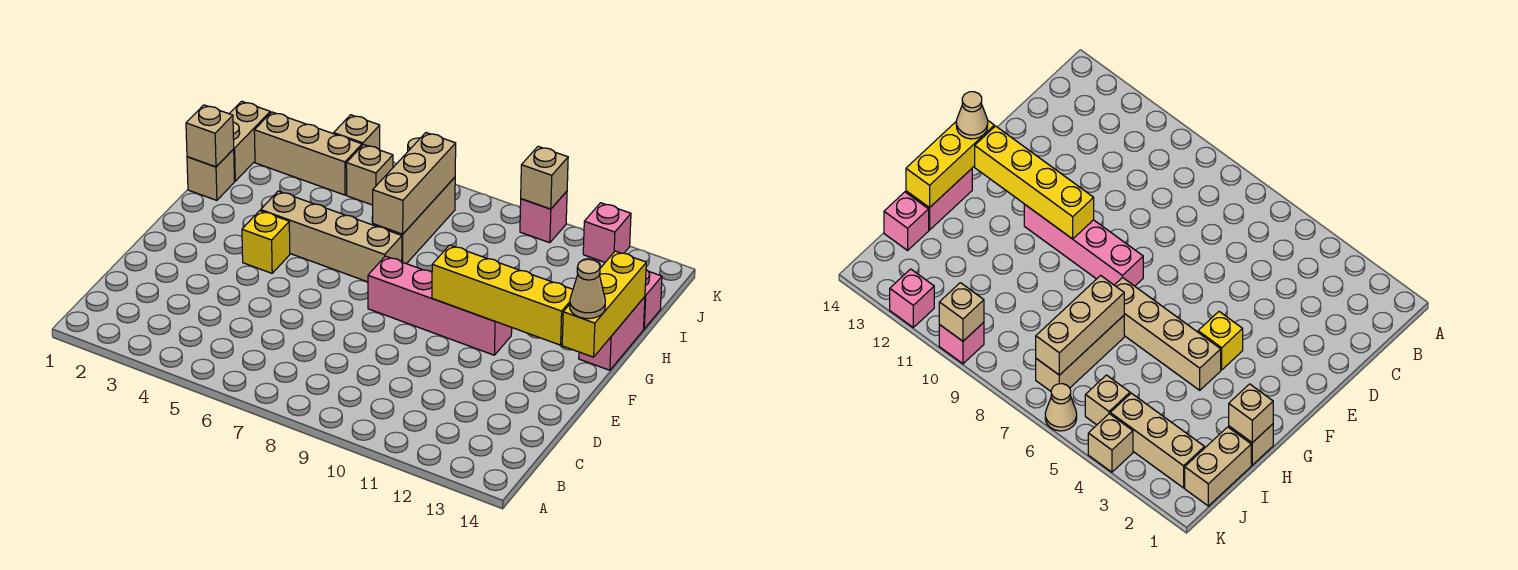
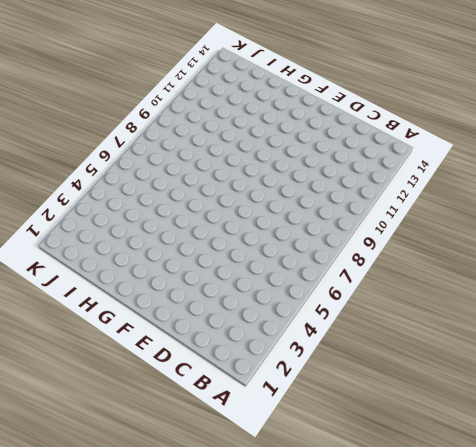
none -> yellow brick F4 level 1
none -> pink brick F8:F11 level 1
none -> tan brick G4:G7 level 1

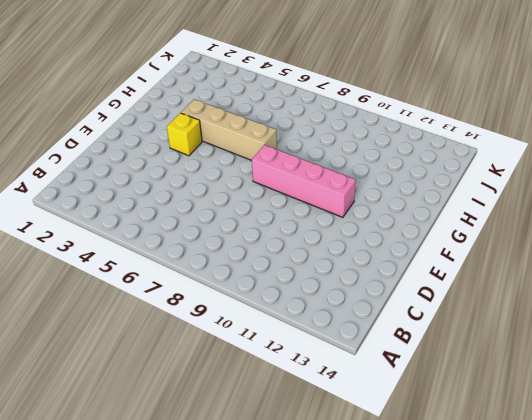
none -> pink brick G14:H14 level 1
none -> tan brick H1 level 1
none -> tan brick H7:J7 level 1

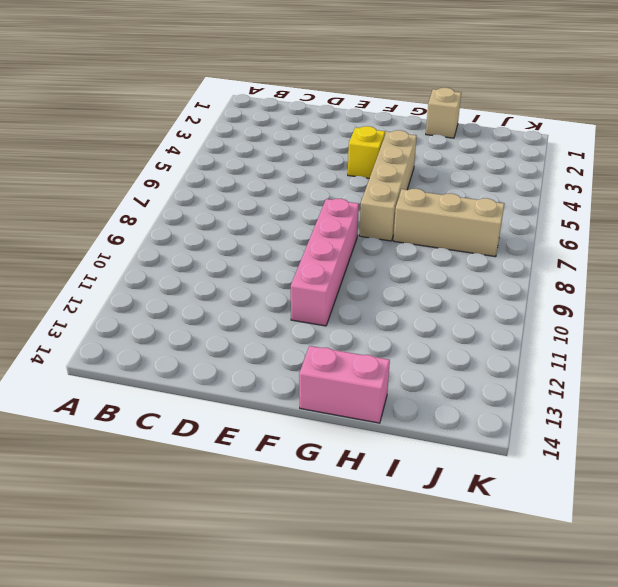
none -> tan brick I1:J1 level 1
none -> pink brick I14 level 1
none -> tan brick J2:J4 level 1

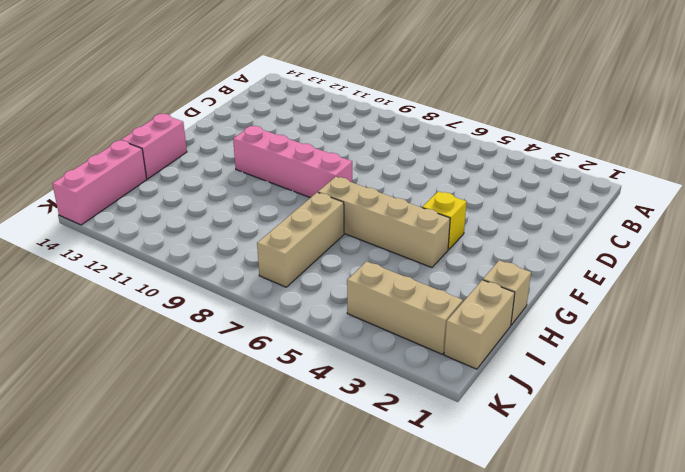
pink brick I14:K14 level 1 -> pink brick I14 level 1
none -> tan brick J5 level 1
none -> tan brick K4 level 1
none -> tan cone K6 level 1

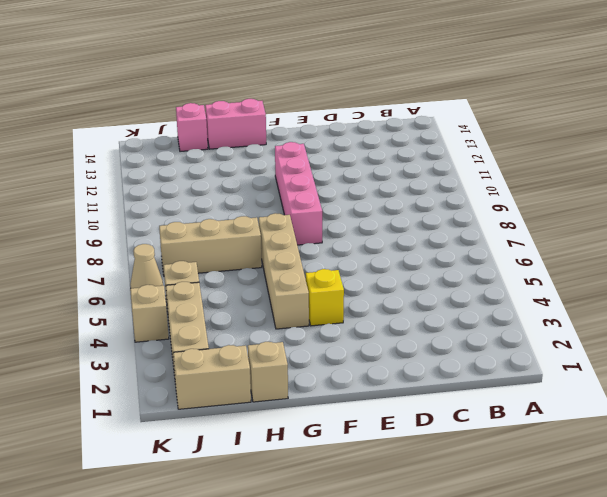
none -> pink brick K10 level 1
none -> pink brick K12 level 1
none -> yellow brick F10:F13 level 2

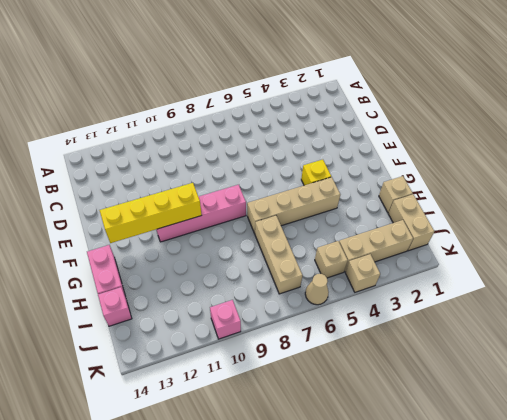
none -> pink brick K12 level 1
none -> yellow brick F14:H14 level 2
none -> tan brick H1 level 2

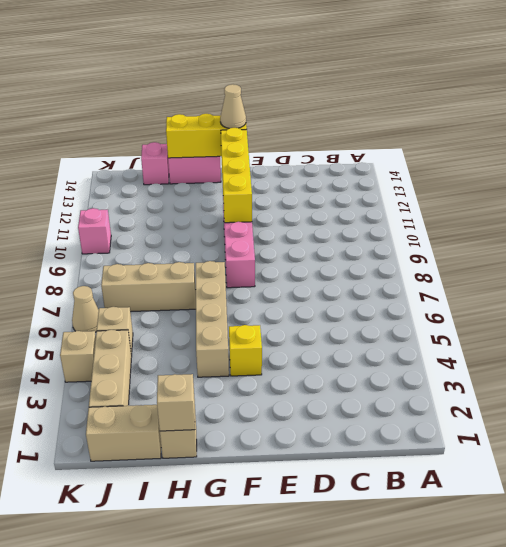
none -> pink brick K12 level 1
none -> tan brick H7:J7 level 2
none -> tan brick K10 level 2

